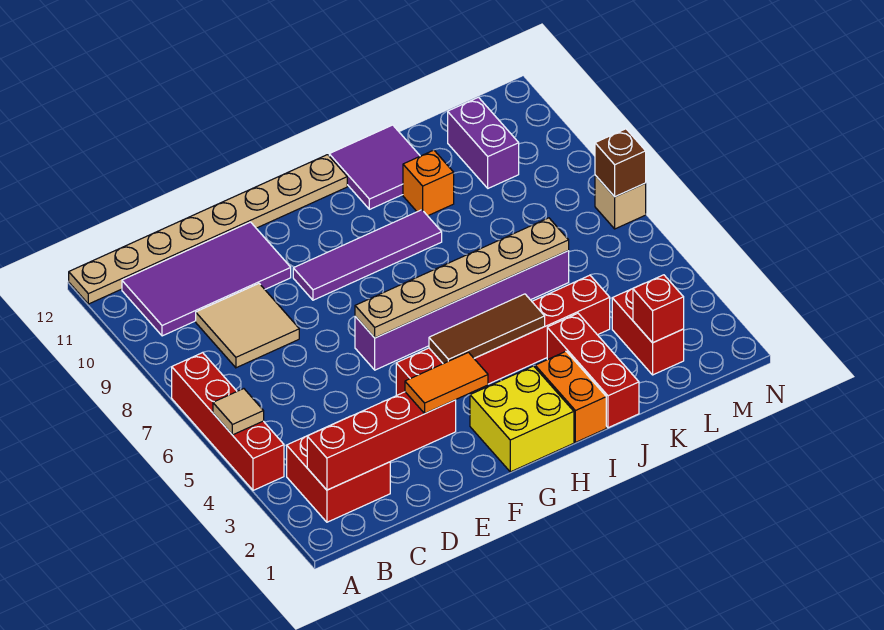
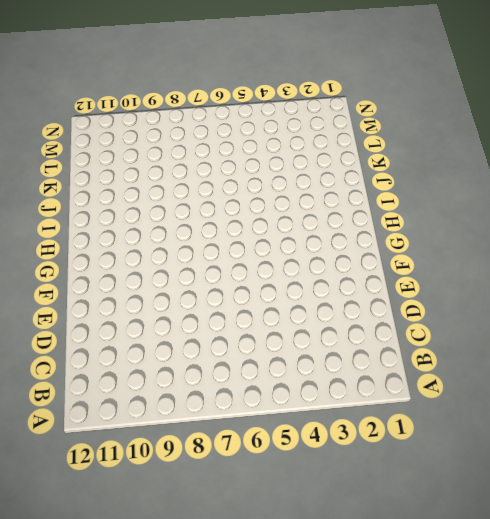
none -> red brick A4:A7 level 1
none -> tan plate A12:H12 level 1
none -> red brick B2:C3 level 1

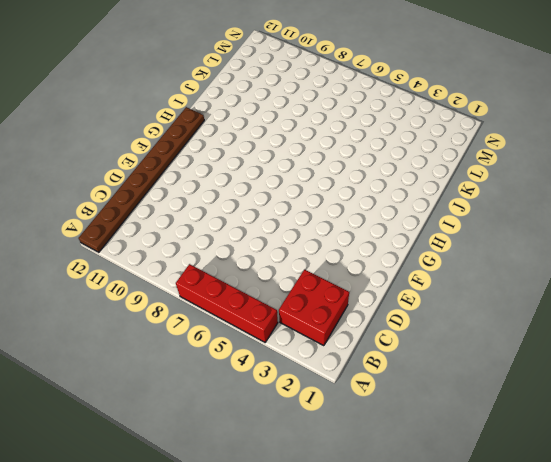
brown plate A12:H12 level 1 -> tan plate A12:H12 level 1
none -> purple tile B10:E11 level 1
none -> tan tile C8:D9 level 1
none -> red brick F4:K4 level 1

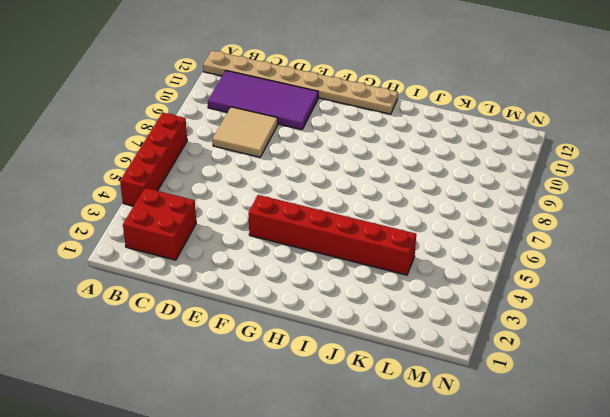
none -> purple brick F6:K6 level 1
none -> purple tile F9:I9 level 1
none -> yellow brick G1:H2 level 1

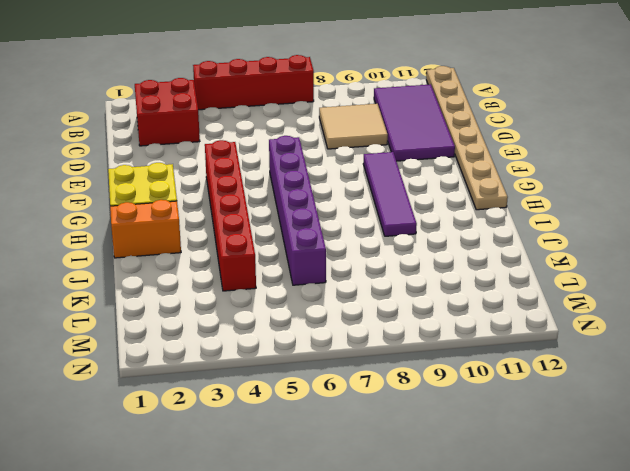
none -> purple tile I11:J12 level 1
none -> red brick J1:J3 level 1
none -> orange brick J10 level 1

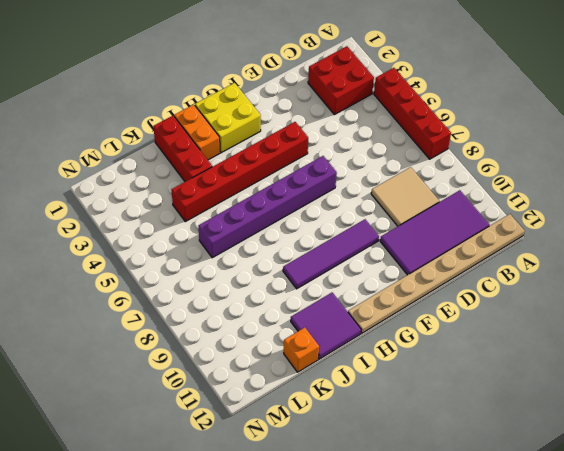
orange brick K12 level 1 -> orange brick J10 level 1
none -> red brick L2:L3 level 1
none -> purple brick L10:L11 level 1
none -> tan brick N7 level 1

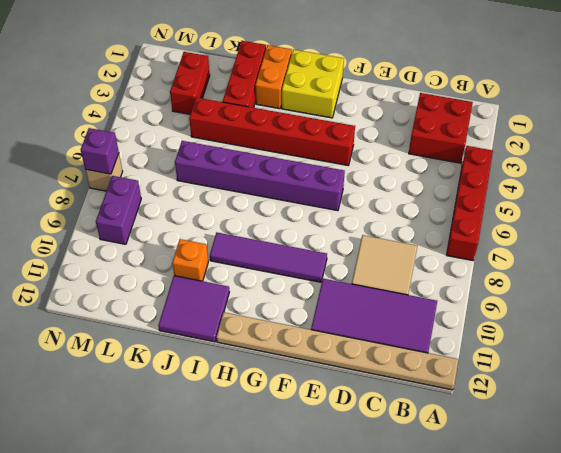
purple brick M8:M9 level 1 -> purple brick L10:L11 level 1
purple brick N7 level 2 -> brown brick N7 level 2
none -> tan tile A5 level 2
none -> red brick B2:E2 level 2
none -> tan plate F6:K6 level 2

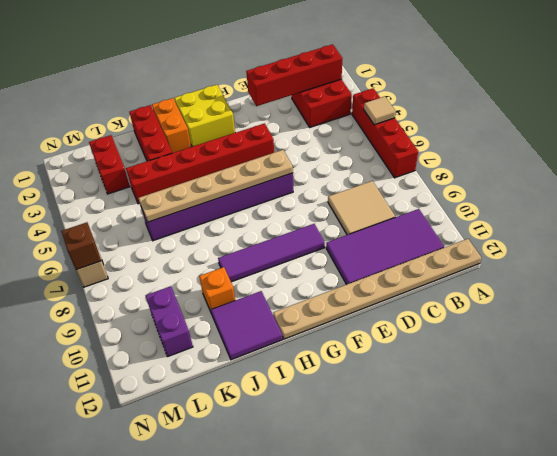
none -> brown tile G4:I4 level 2
none -> red brick L2 level 2
none -> orange tile E2:F2 level 3

